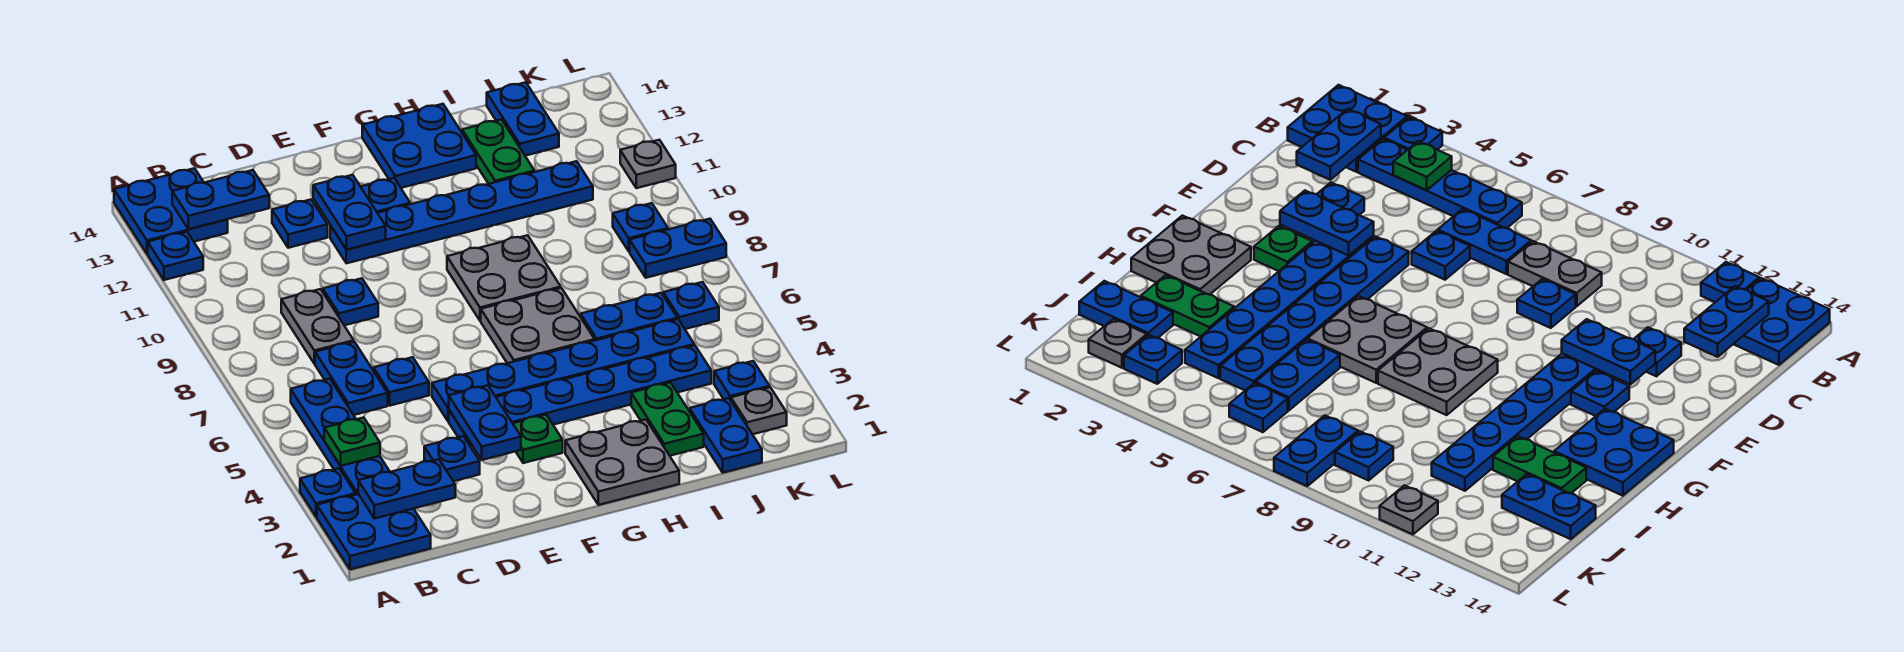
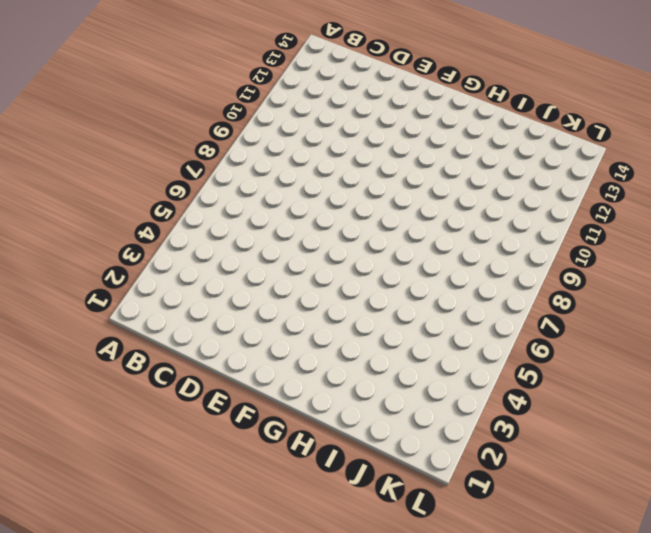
none -> blue plate A1:B2 level 1
none -> blue plate A3 level 1
none -> blue plate A12 level 1
none -> blue plate A13:B14 level 1

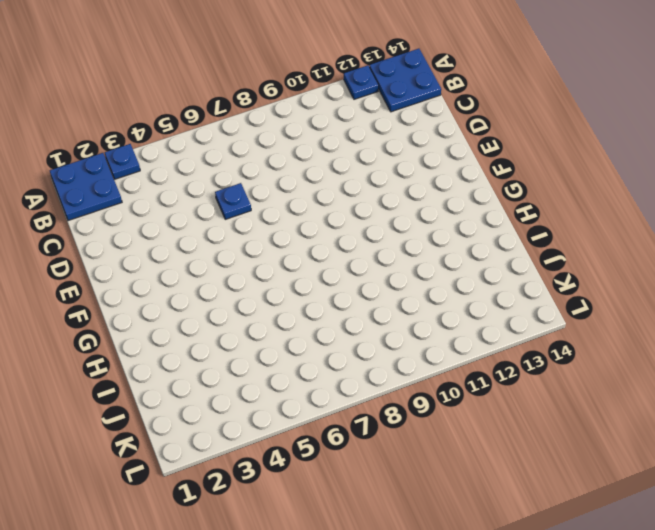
none -> blue plate B3:B6 level 1
none -> blue plate C6:C7 level 1
none -> grey plate C8:C9 level 1
none -> blue plate D3 level 1

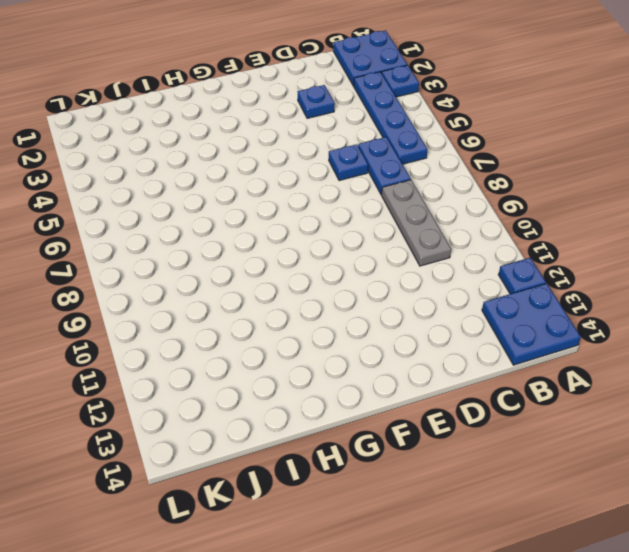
grey plate C8:C10 level 1 -> grey plate C8:C9 level 1
none -> blue plate D9 level 1
none -> blue plate D12 level 1
none -> blue plate E4:J4 level 1
none -> blue plate E5:J5 level 1

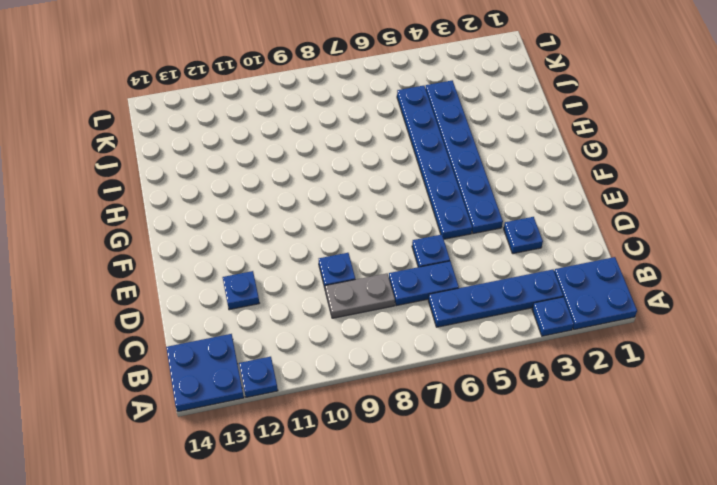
none -> blue plate E11:J11 level 1
none -> green plate F3 level 1
none -> blue plate F12 level 1
none -> grey plate G1:H2 level 1

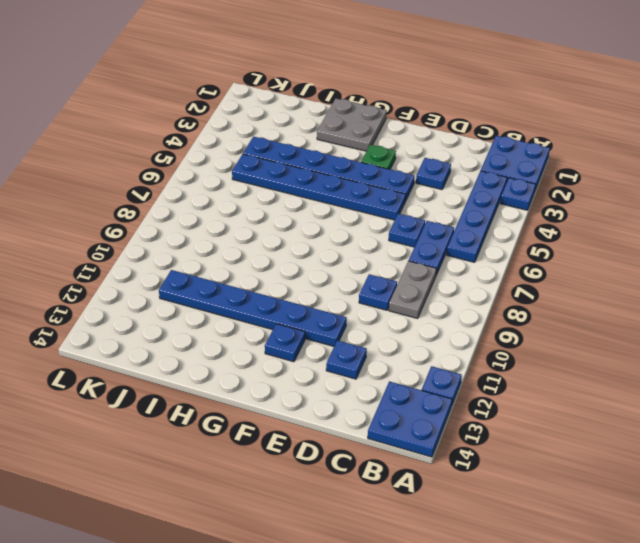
none -> grey plate G6:H7 level 1
none -> grey plate G8:H9 level 1
none -> blue plate G13:H14 level 1
none -> green plate I2:I3 level 1

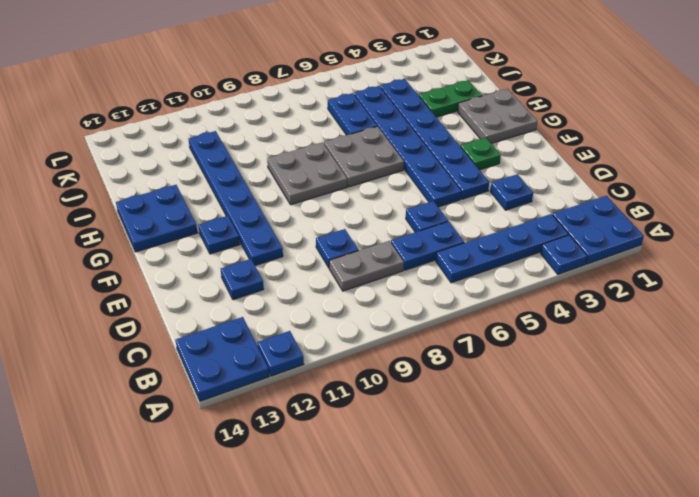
none -> green plate I12:I13 level 1
none -> blue plate J1:J2 level 1
none -> blue plate J13:J14 level 1
none -> grey plate K2 level 1

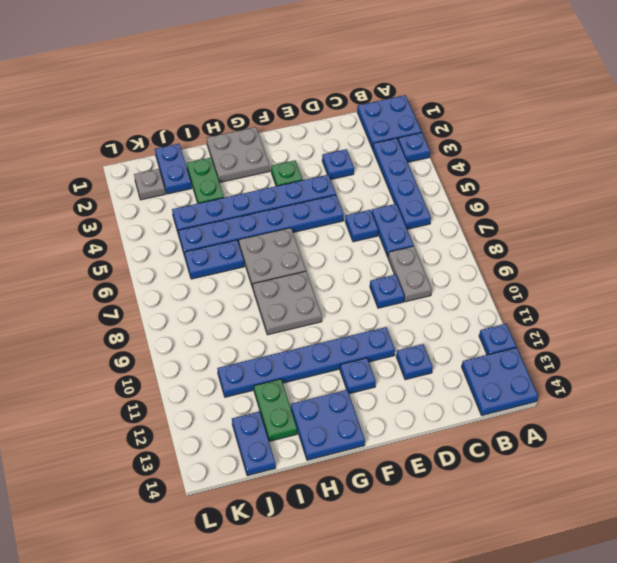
none -> blue plate K3 level 1
none -> blue plate K6 level 1
none -> blue plate K8:L8 level 1
none -> blue plate K9 level 1

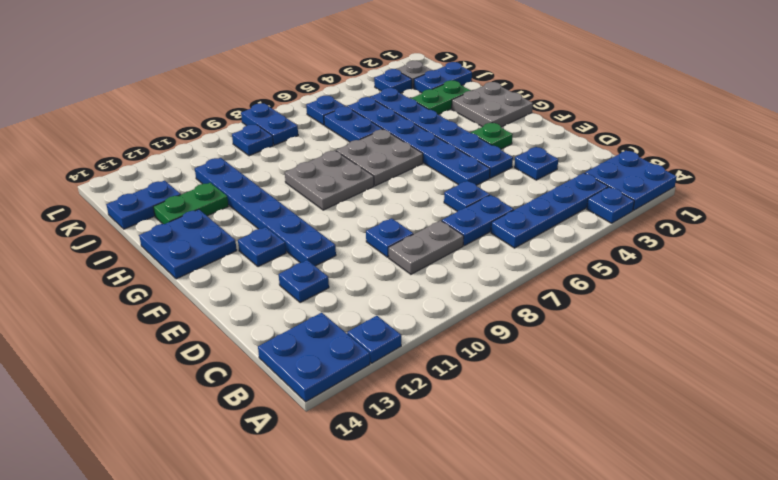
none -> grey plate L11 level 1
none -> blue plate B2:C2 level 2
none -> green plate B4 level 2
none -> blue plate B13:C13 level 2

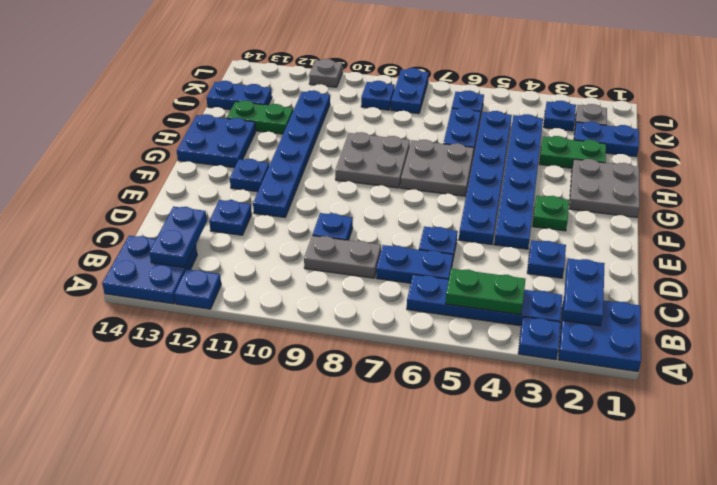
green plate B4:B5 level 2 -> green plate B4 level 2
none -> blue plate E3:E4 level 2
none -> blue plate E11:E12 level 2

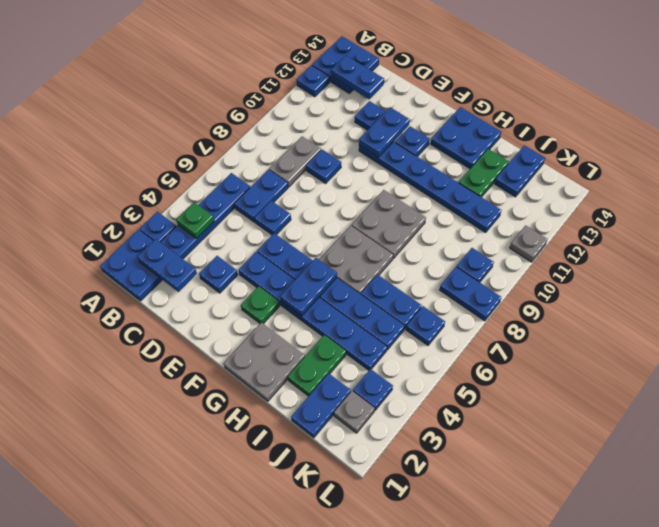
blue plate G4:G5 level 2 -> blue plate E3:E4 level 2

